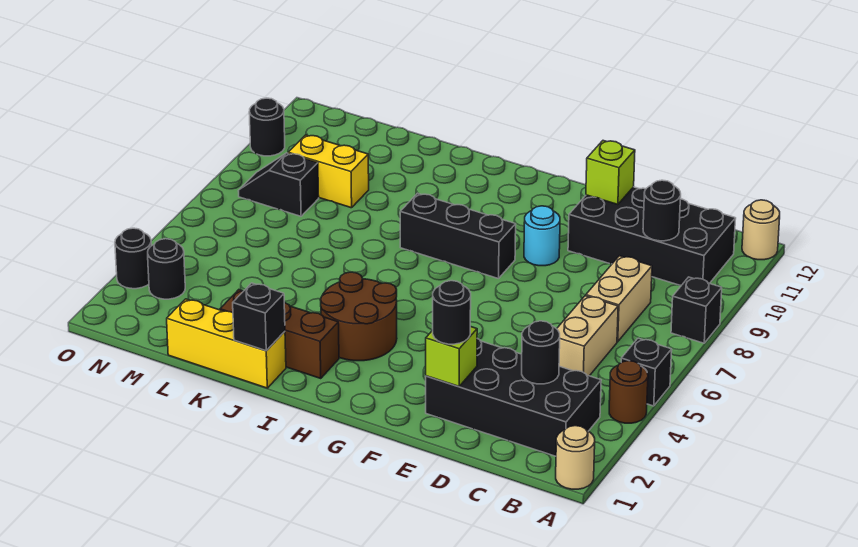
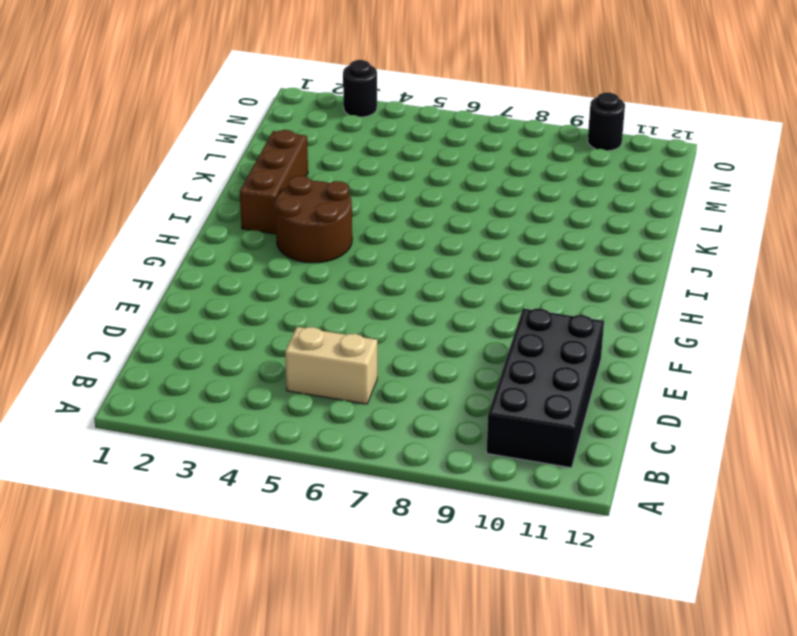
none -> tan round brick A1 level 1
none -> brown round brick A4 level 1
none -> black brick A5 level 1

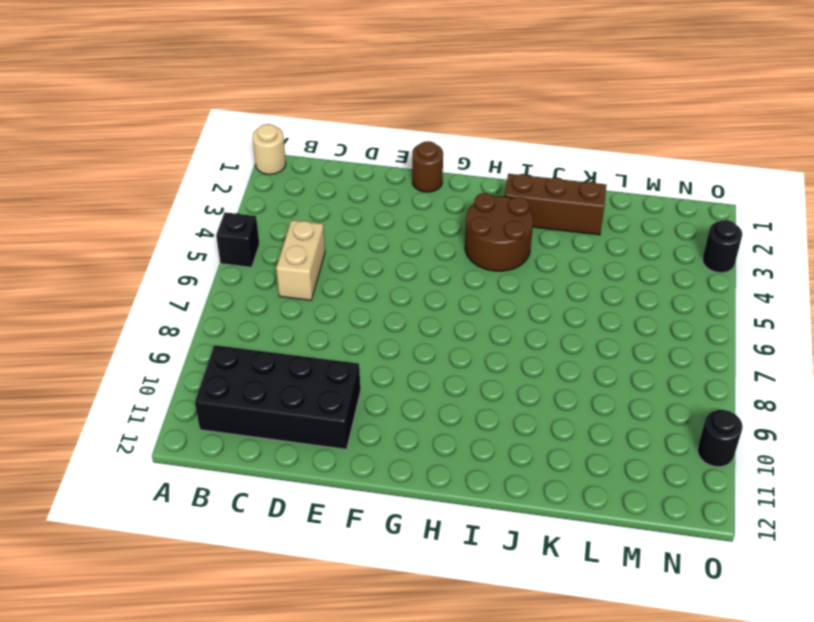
brown round brick F1 level 1 -> brown round brick A4 level 1
none -> black brick A8 level 1
none -> tan round brick A12 level 1
none -> black brick B2:E3 level 1

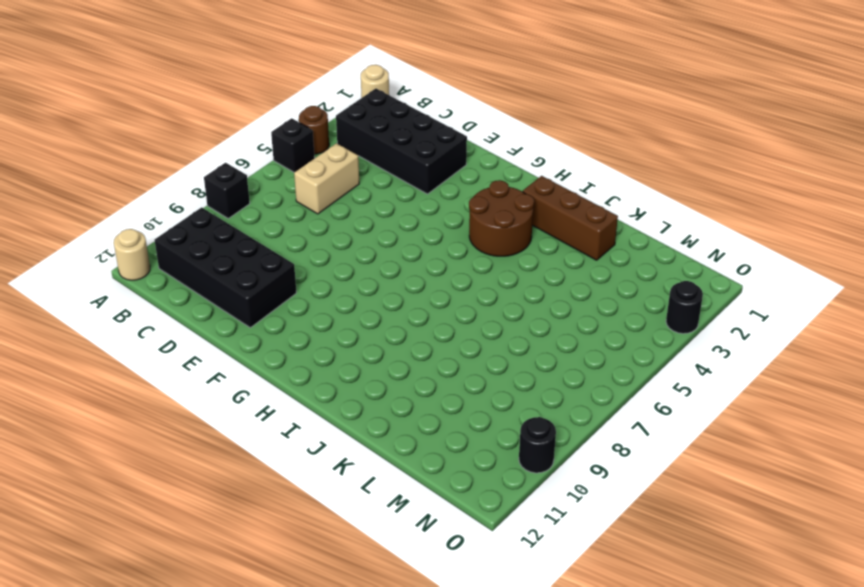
none -> tan brick C7:C8 level 1
none -> cyan round brick F9 level 1
none -> black brick G8:I8 level 1

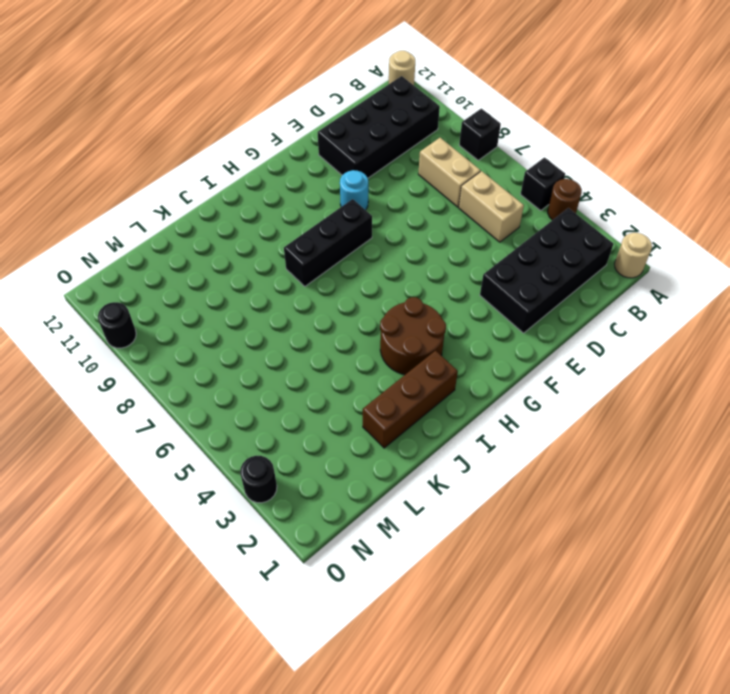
none -> yellow brick J1:L1 level 1
none -> yellow brick L9:M9 level 1
none -> black slope M8:N8 level 1 top M

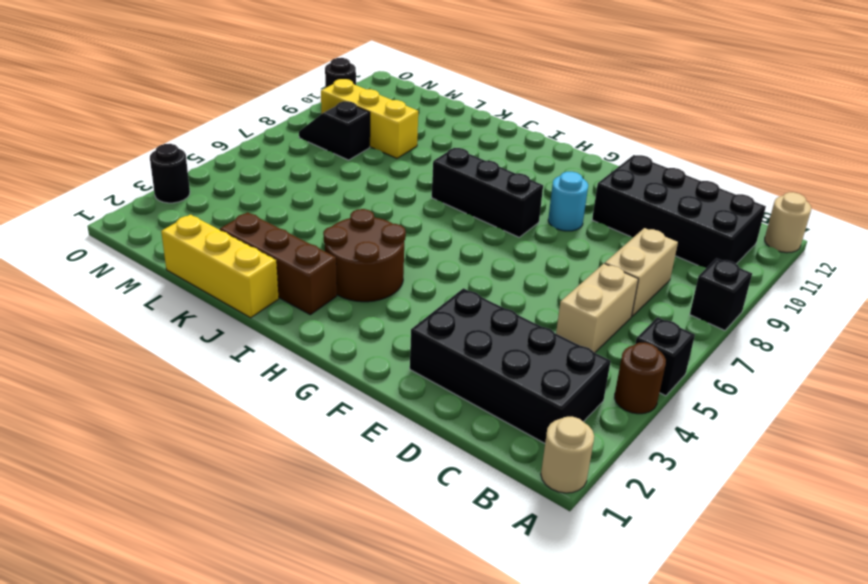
yellow brick L9:N9 level 1 -> yellow brick L9:M9 level 1
none -> black round brick N3 level 1
none -> black round brick C3 level 2
none -> black round brick C10 level 2

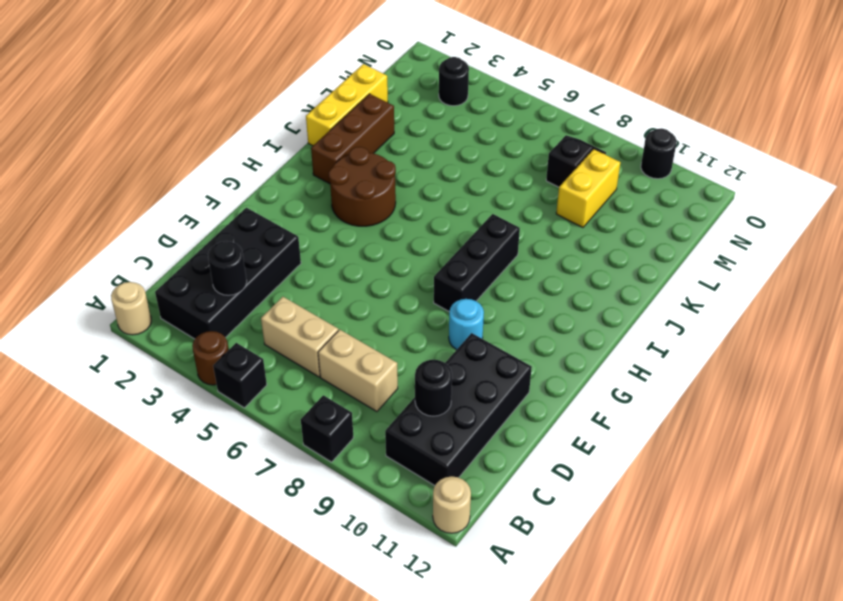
none -> black round brick O3 level 1
none -> lime brick E2 level 2
none -> lime brick E11 level 2

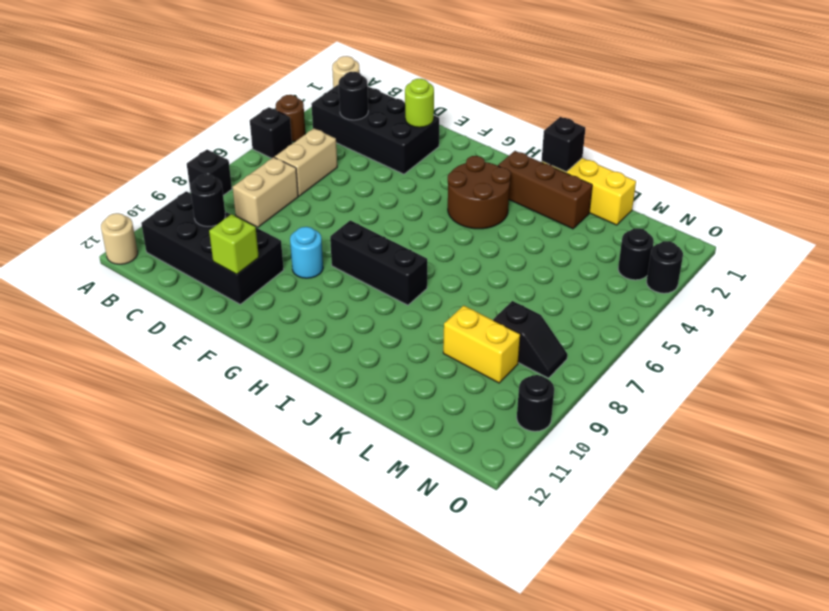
lime round brick E2 level 2 -> lime brick E2 level 2
none -> black round brick E2 level 3

